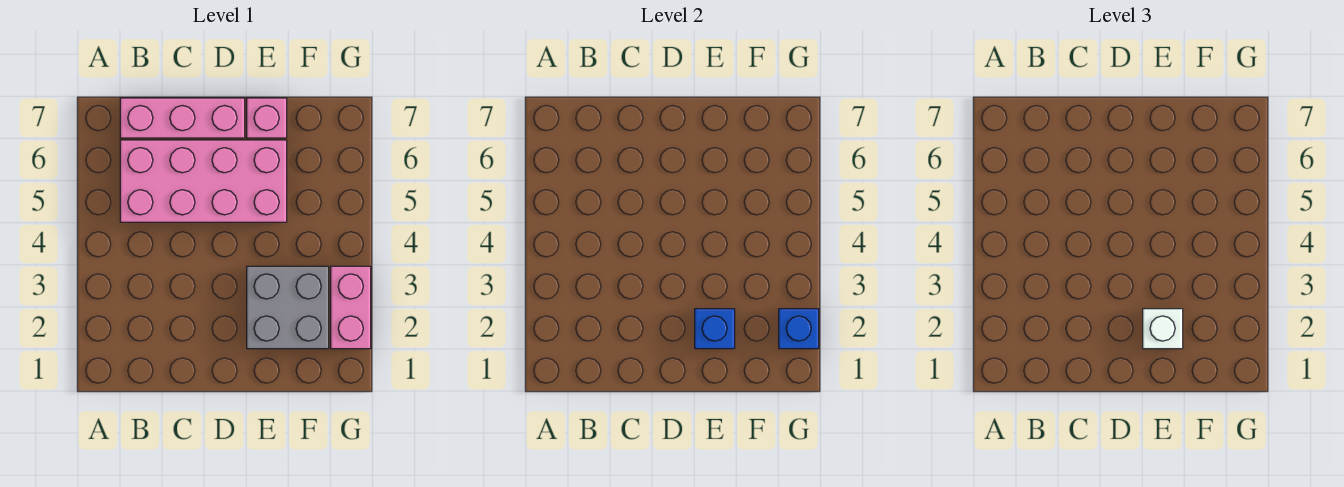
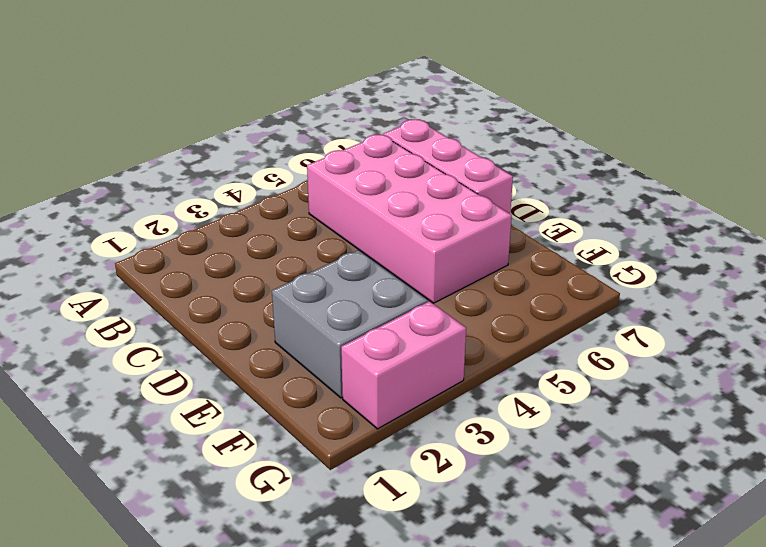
none -> pink brick E7 level 1
none -> blue brick E2 level 2

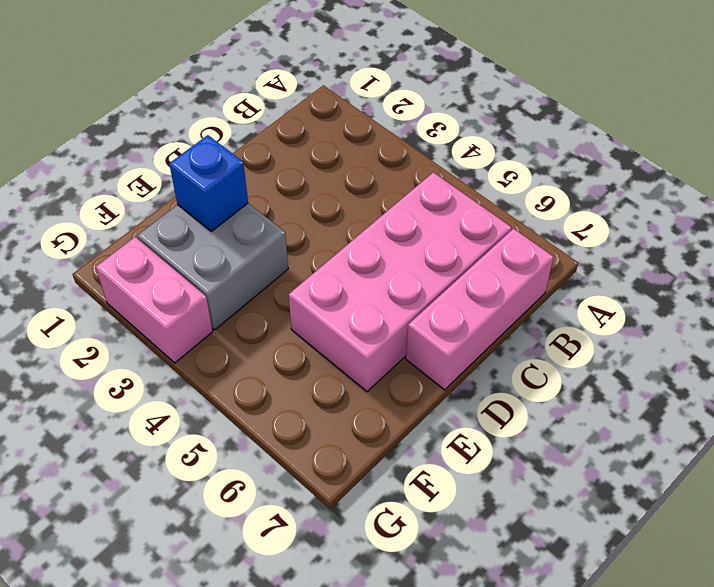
none -> pink brick E7 level 1
none -> blue brick G2 level 2

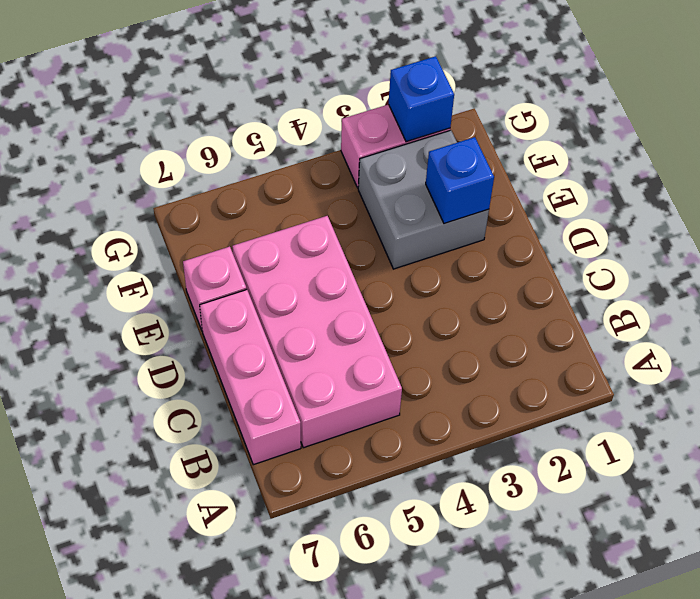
none -> white brick E2 level 3

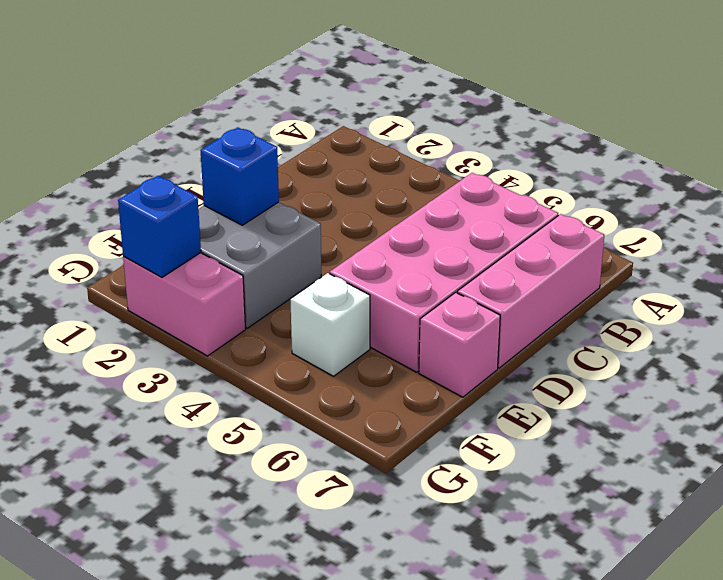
white brick F5 level 1 -> white brick E2 level 3

